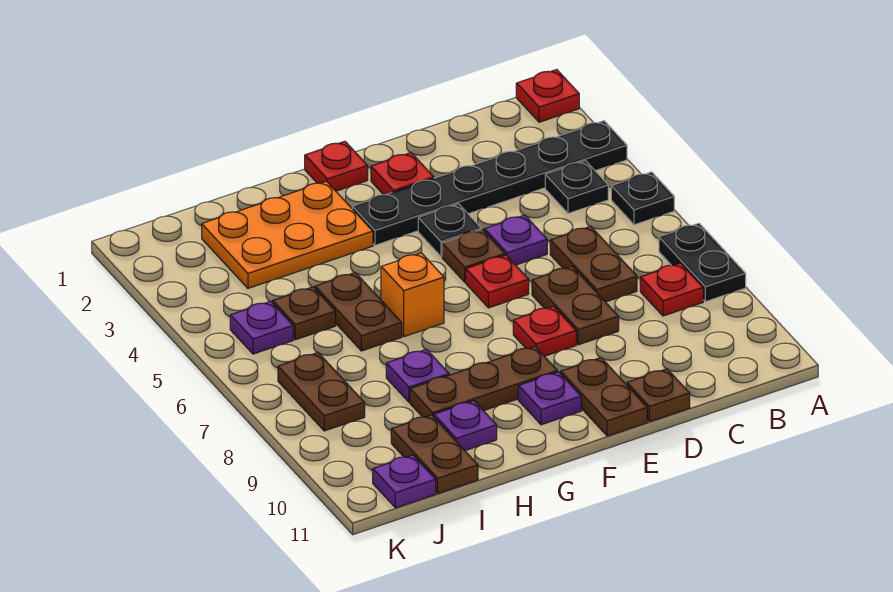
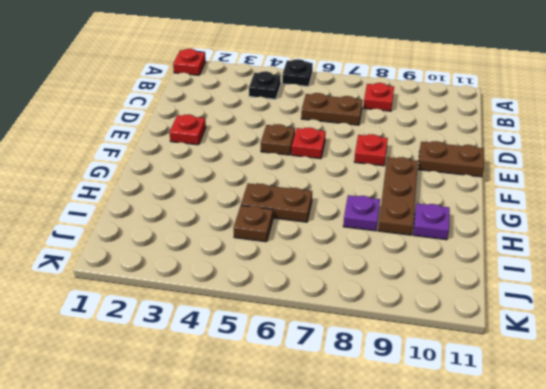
none -> black plate A3:F3 level 1
none -> black plate A7:A8 level 1
none -> purple plate D5 level 1

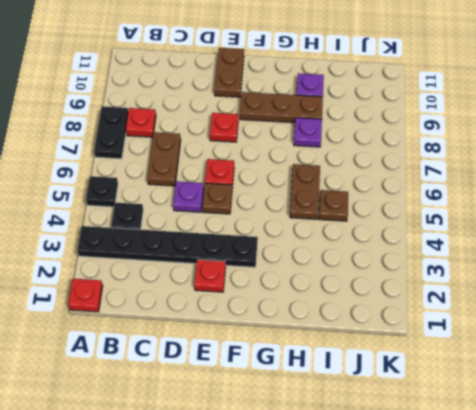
none -> brown plate D7:D8 level 1
none -> brown plate D11 level 1
none -> black plate E4 level 1

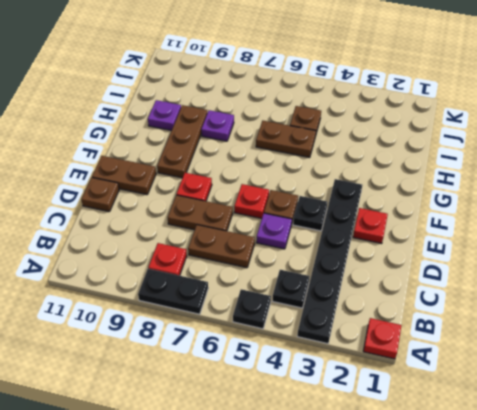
none -> red plate F1 level 1
none -> purple plate F10 level 1
none -> orange plate G2:I3 level 1

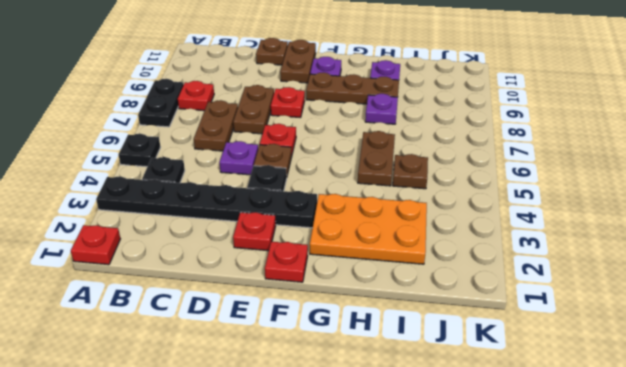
none -> orange brick G6 level 1
none -> brown plate I10:I11 level 1
none -> purple plate J5 level 1

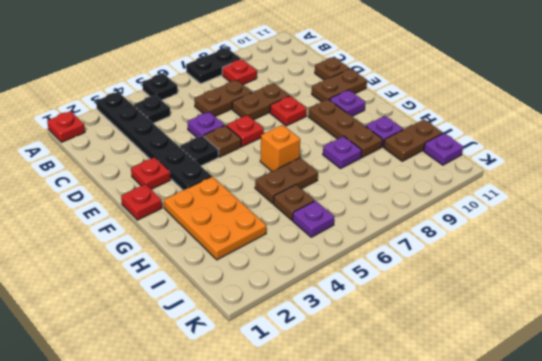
none -> brown plate J7:J8 level 1

